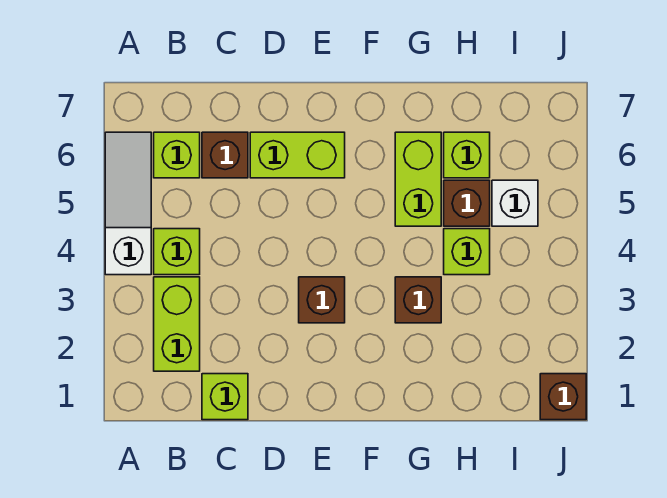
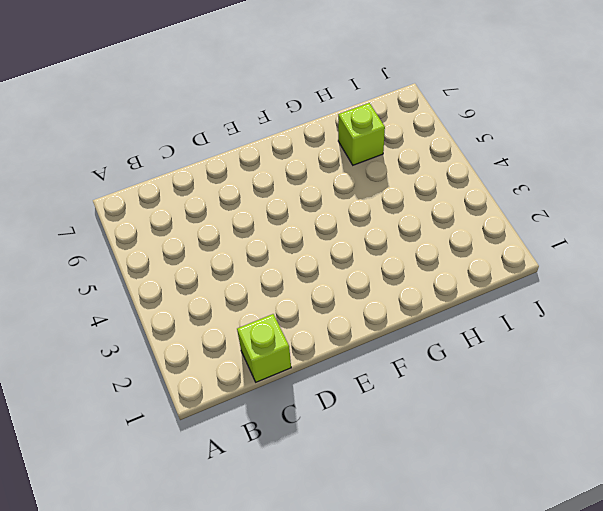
none -> white slope A4:A6 level 1 top 4
none -> lime brick B2:B3 level 1
none -> lime brick B4 level 1

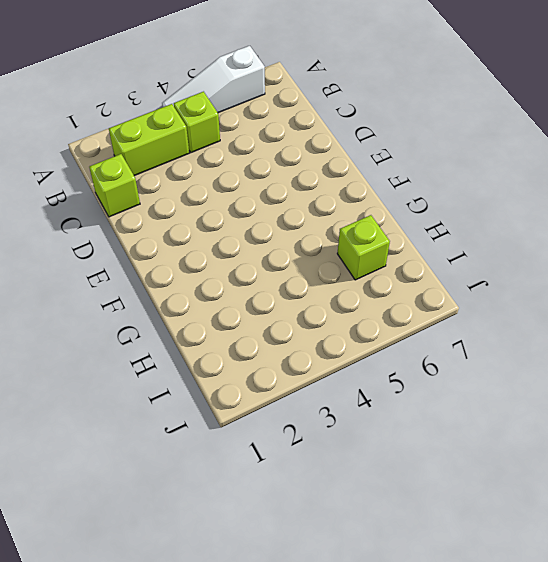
white slope A4:A6 level 1 top 6 -> white slope A4:A6 level 1 top 4
none -> lime brick B6 level 1
none -> brown brick C6 level 1
none -> lime brick D6:E6 level 1

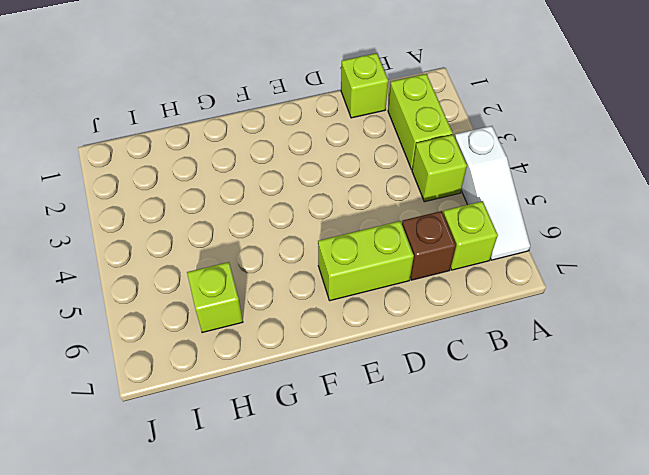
none -> brown brick E3 level 1
none -> brown brick G3 level 1
none -> lime brick G5:G6 level 1

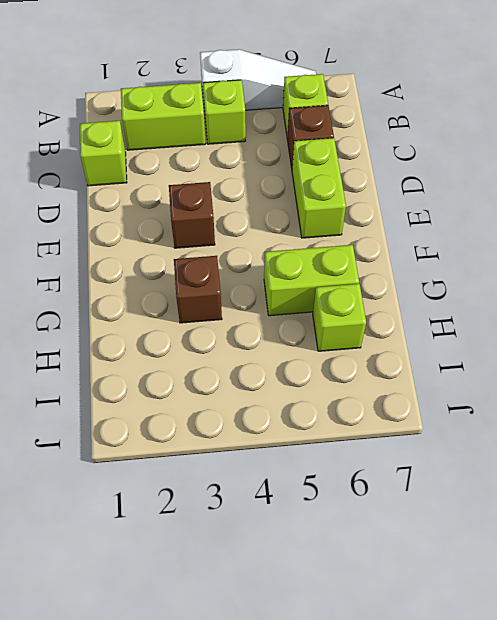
none -> lime brick H4 level 1
none -> brown brick H5 level 1
none -> white brick I5 level 1

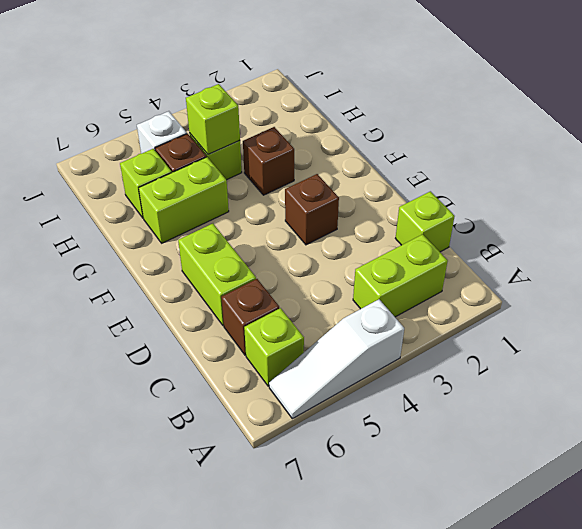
lime brick H4 level 2 -> lime brick B4 level 1
none -> brown brick J1 level 1

